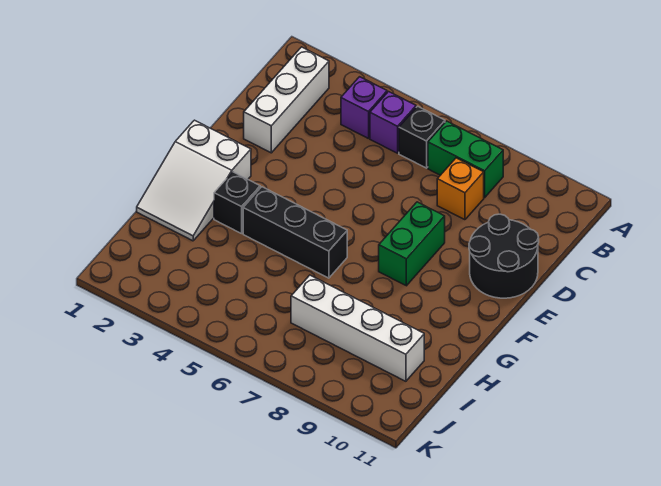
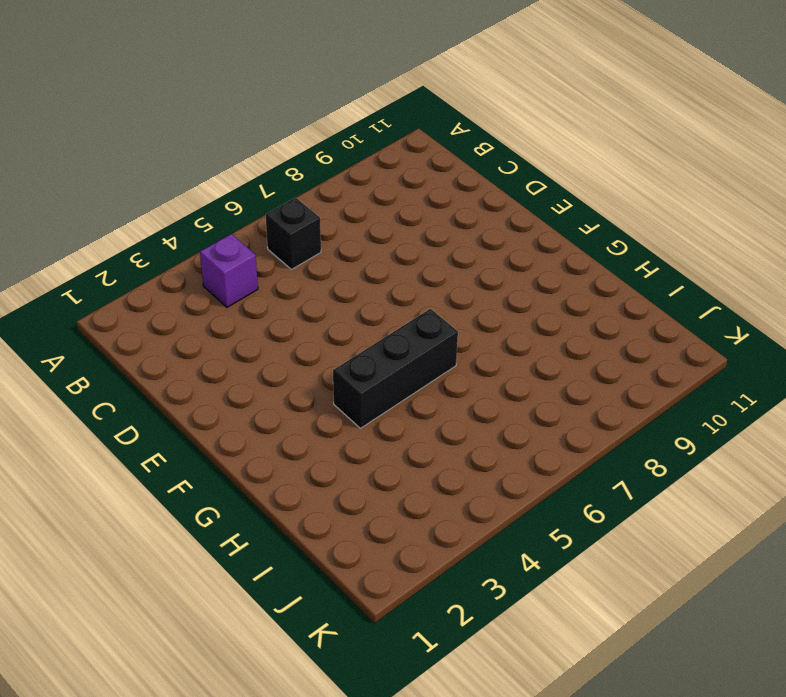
none -> white brick B2:D2 level 1
none -> purple brick B5 level 1
none -> green brick B7:B8 level 1

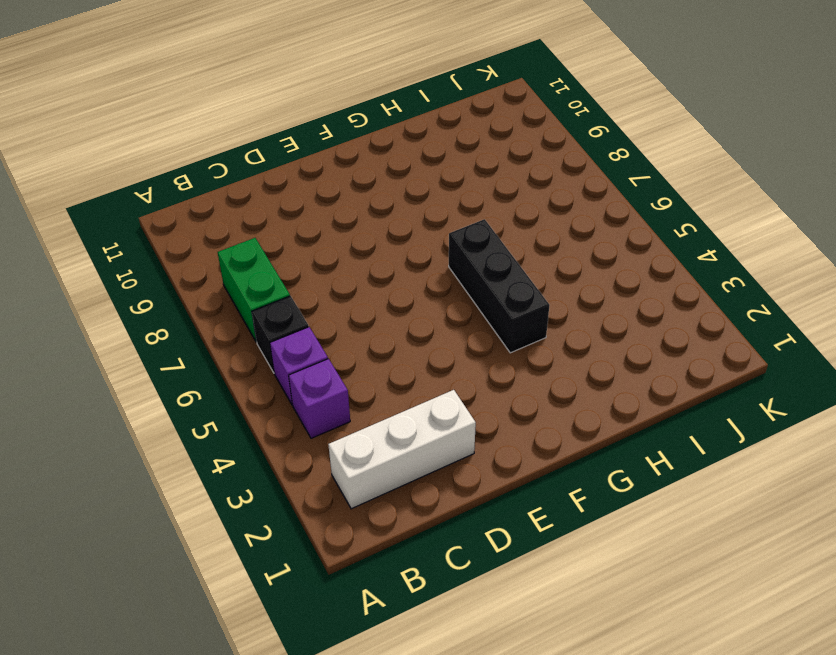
none -> orange brick C8 level 1
none -> black round brick D10:E11 level 1
none -> green brick E8:F8 level 1

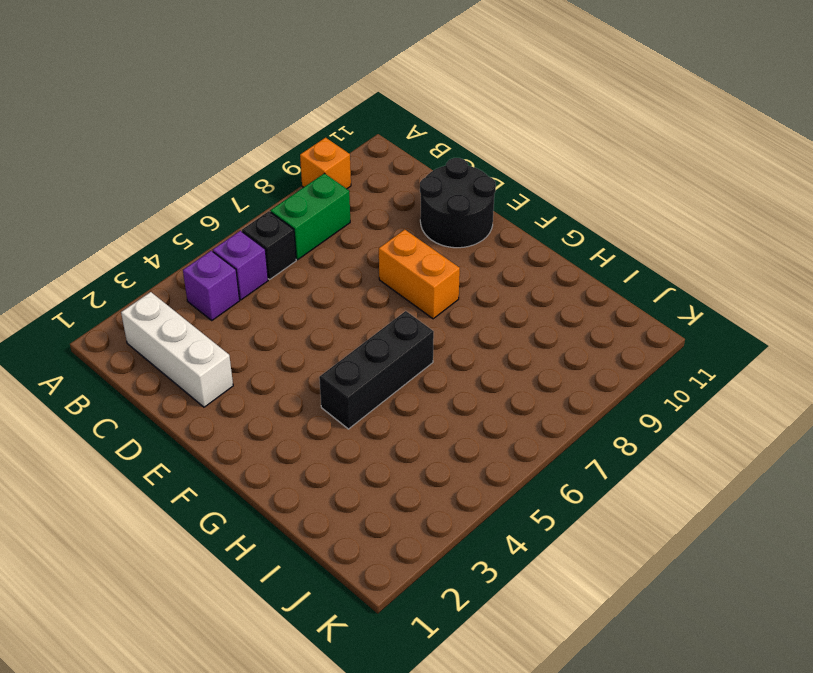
orange brick A9 level 1 -> orange brick C8 level 1
orange brick E8:F8 level 1 -> green brick E8:F8 level 1
none -> white slope F1:H2 level 1 top F
none -> black brick G3 level 1
none -> white brick I7:I10 level 1

